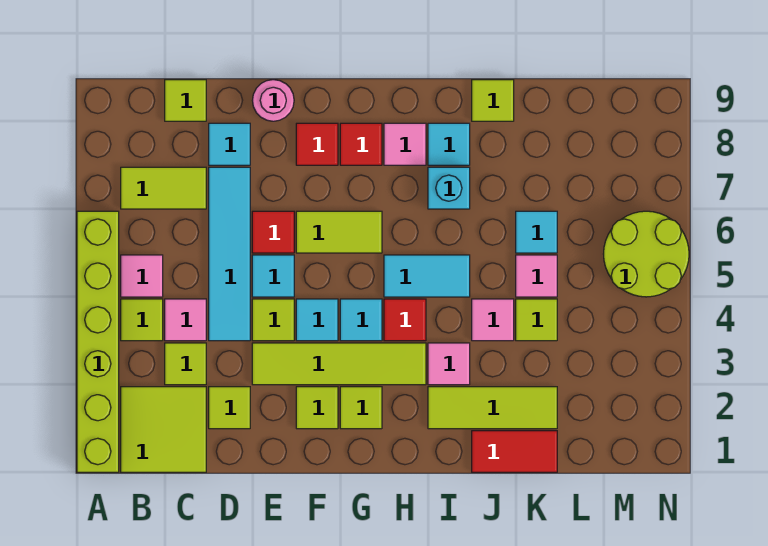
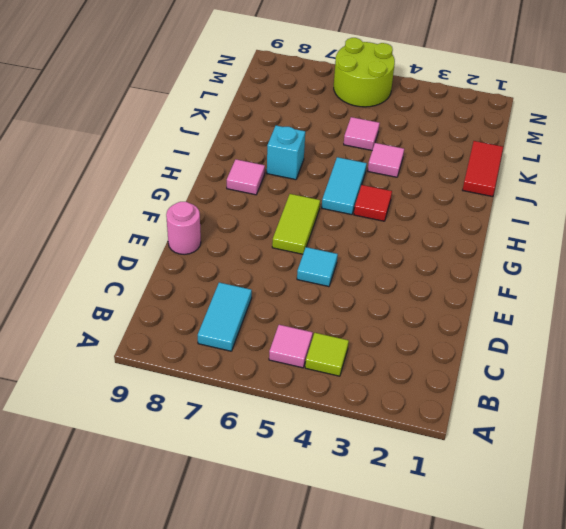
cyan tile B7:C7 level 1 -> lime tile B7:C7 level 1
none -> lime brick A1:A6 level 1
none -> lime tile B1:C2 level 1
none -> lime tile C3 level 1
none -> pink tile C4 level 1

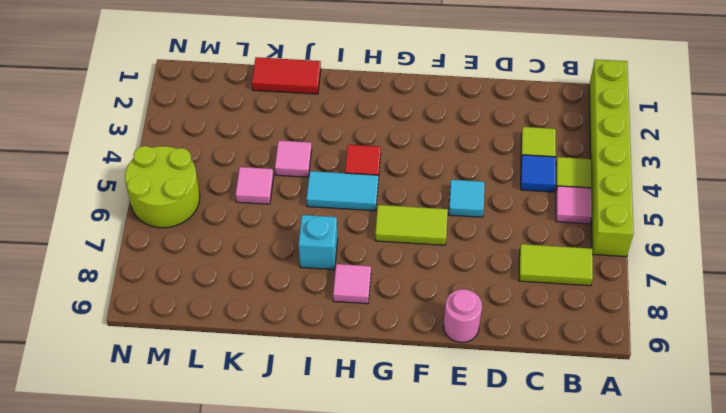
blue tile C4 level 1 -> pink tile C4 level 1
none -> lime tile B1:C2 level 1
none -> lime tile C9 level 1
none -> lime tile D2 level 1
none -> cyan tile D4:D7 level 1

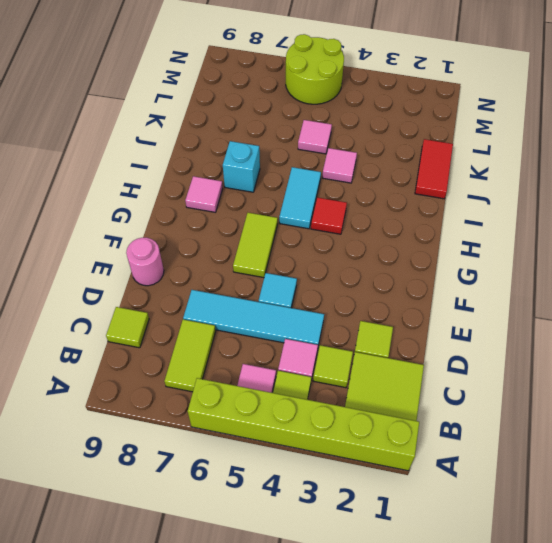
none -> cyan tile D8 level 1
none -> lime tile E3:H3 level 1
none -> lime tile E4 level 1
none -> red tile E6 level 1

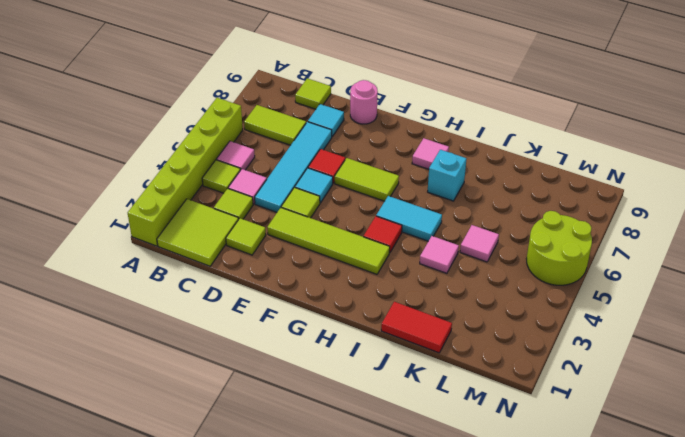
none -> lime tile F2 level 1
none -> cyan tile F4 level 1
none -> red tile F8 level 1
none -> lime tile G2 level 1

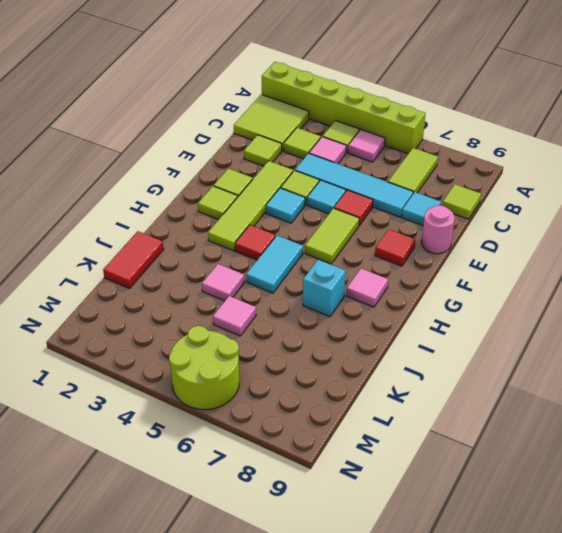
none -> cyan tile G4 level 1
none -> red tile G8 level 1
none -> lime tile I2:K2 level 1
none -> pink tile I3 level 1

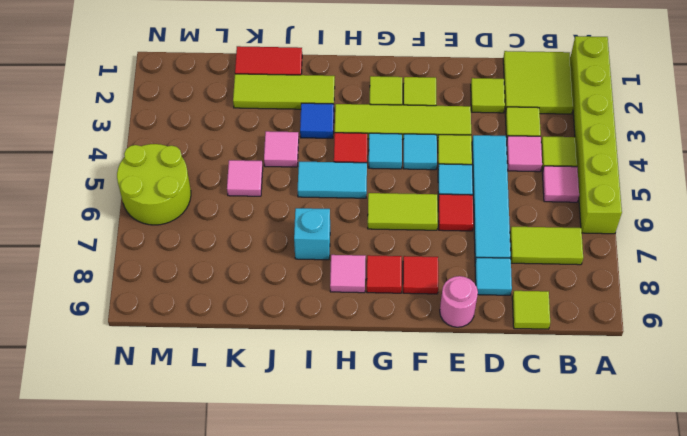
blue tile I3 level 1 -> pink tile I3 level 1
none -> cyan tile I8 level 1
none -> lime tile J9 level 1
none -> lime tile K4 level 1
none -> cyan tile K6 level 1

